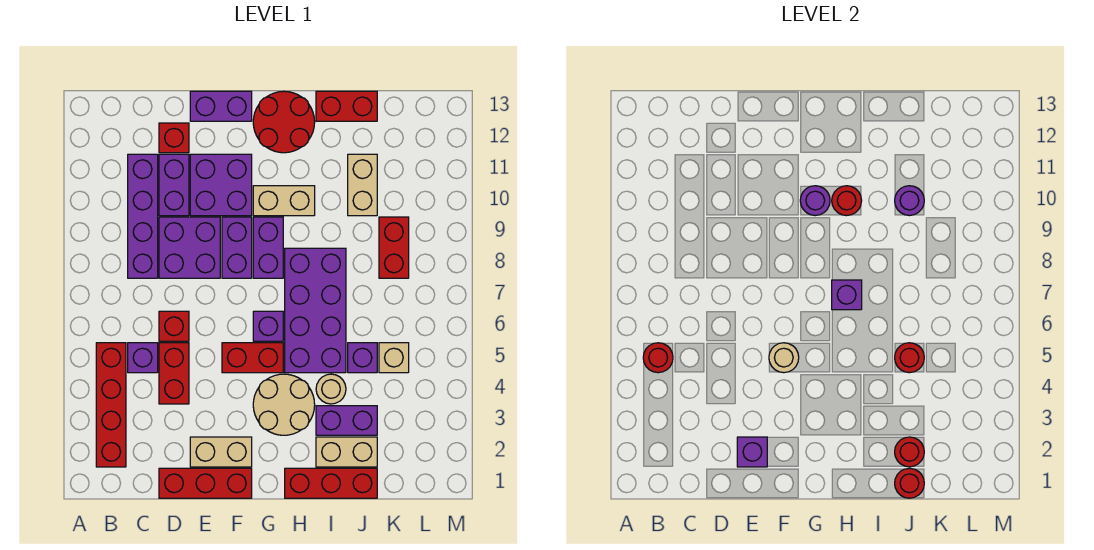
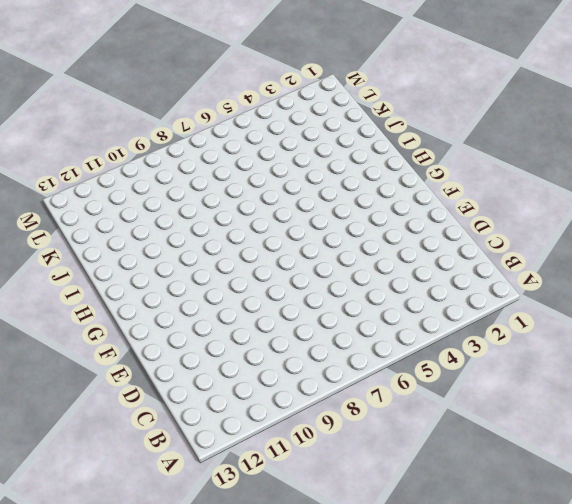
none -> red brick B2:B5 level 1
none -> purple brick C5 level 1
none -> purple brick C8:C11 level 1
none -> red brick D1:F1 level 1

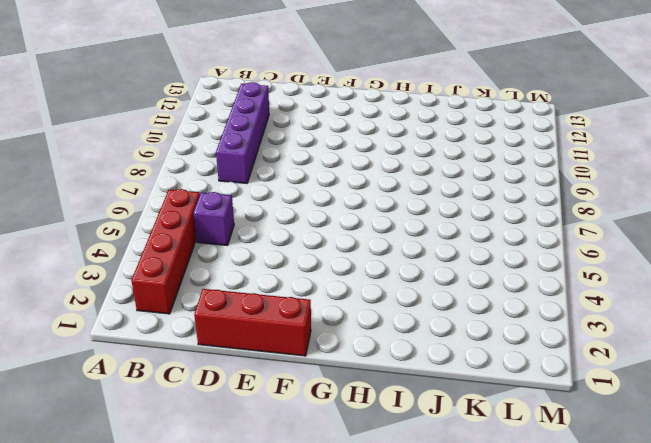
none -> red brick D4:D5 level 1
none -> red brick D6 level 1
none -> purple brick D8:E9 level 1
none -> purple brick D10:D11 level 1

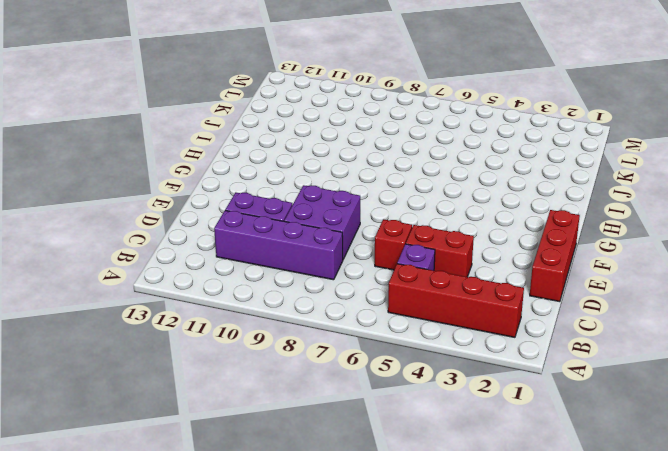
none -> red brick D12 level 1
none -> tan brick E2:F2 level 1
none -> purple brick E10:F11 level 1
none -> purple brick E13:F13 level 1

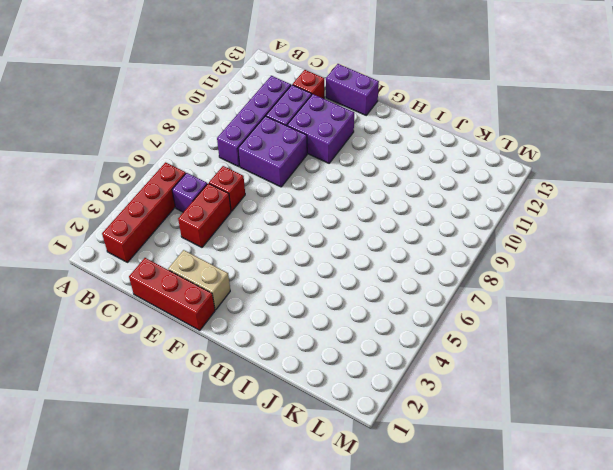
none -> red brick F5:G5 level 1
none -> purple brick F8:F9 level 1
none -> tan round brick G3:H4 level 1
none -> purple brick G6 level 1

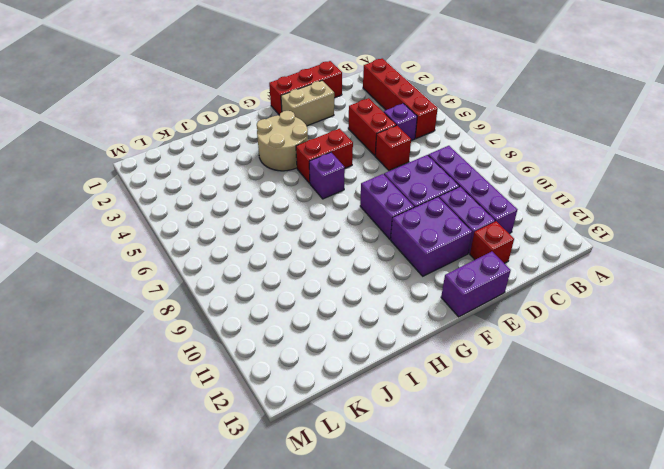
none -> purple brick G8:G9 level 1
none -> tan brick G10:H10 level 1
none -> red round brick G12:H13 level 1
none -> red brick H1:J1 level 1

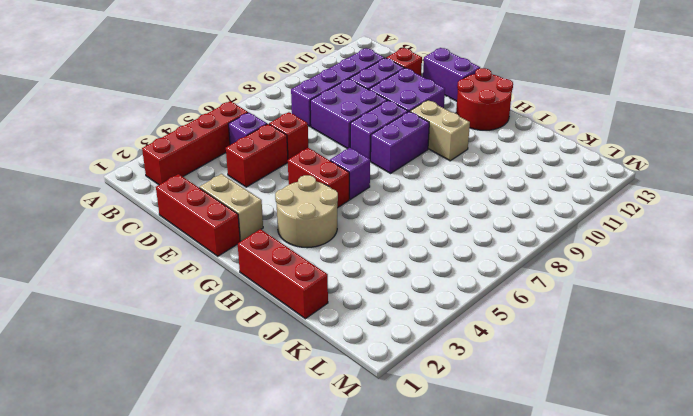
none -> purple brick H5:I8 level 1
none -> tan brick I2:J2 level 1
none -> purple brick I3:J3 level 1
none -> tan round brick I4 level 1

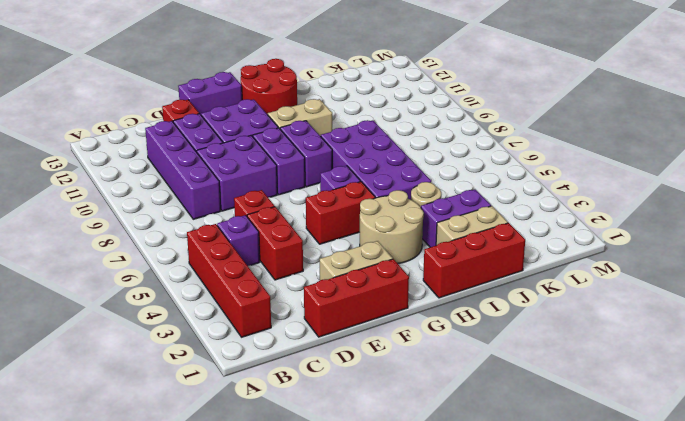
none -> red brick I13:J13 level 1
none -> purple brick J5 level 1
none -> tan brick J10:J11 level 1
none -> tan brick K5 level 1

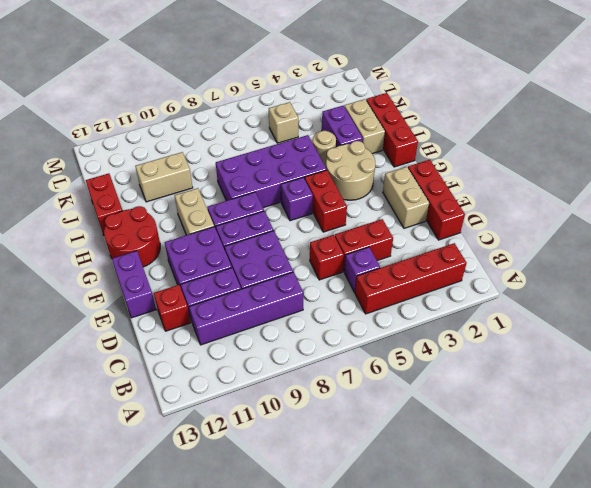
none -> purple brick J5 level 1
none -> red brick K8:K9 level 1
none -> red round brick B5 level 2
none -> purple brick E2 level 2

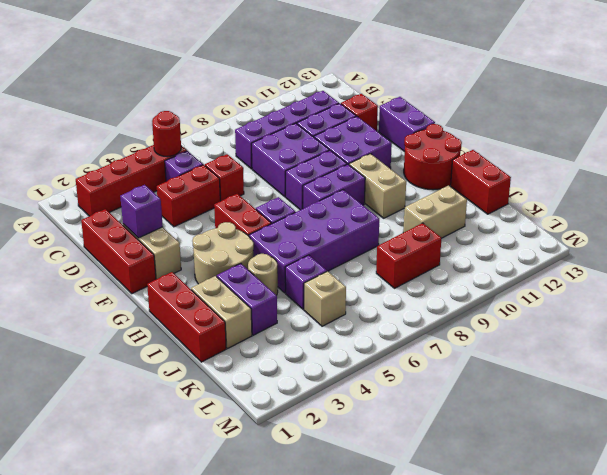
none -> tan round brick F5 level 2
none -> purple round brick G10 level 2
none -> purple brick H7 level 2
none -> red round brick H10 level 2

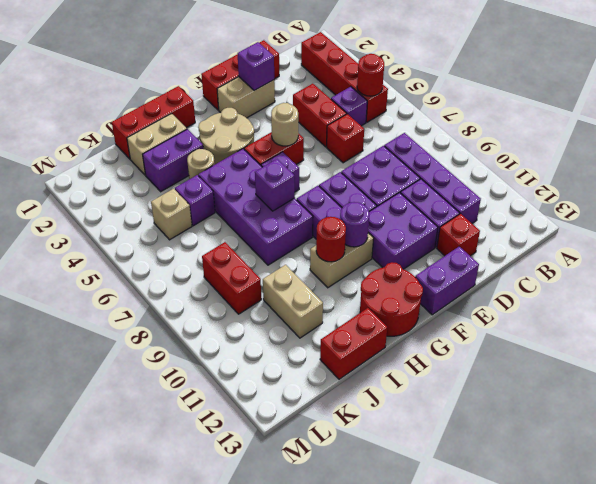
none -> red round brick J1 level 2
none -> red round brick J2 level 2
none -> red round brick J5 level 2
none -> purple round brick J10 level 2

